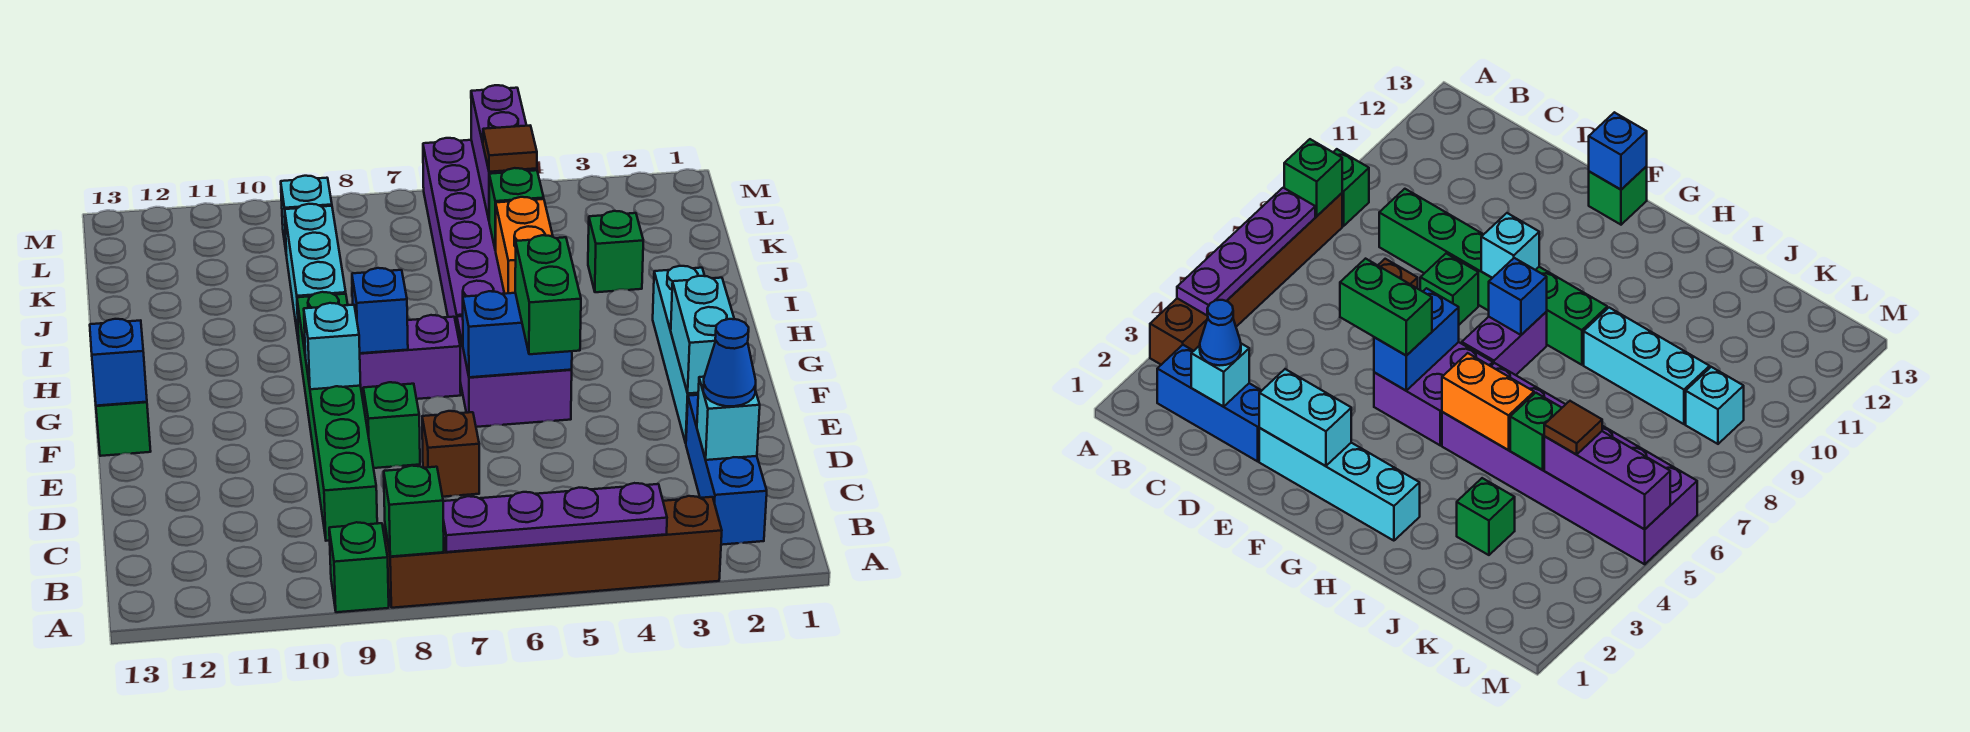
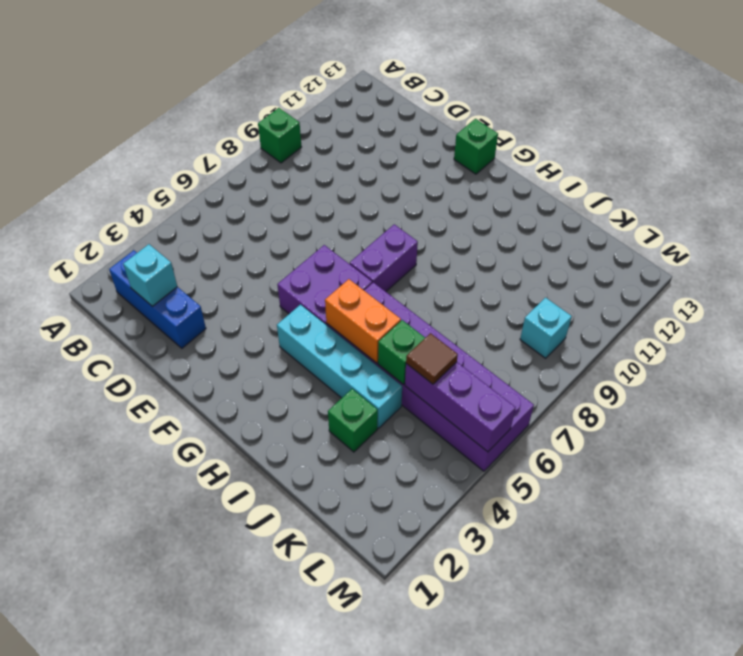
cyan brick G4:J4 level 1 -> cyan brick E2:H2 level 1
none -> brown brick A3:A8 level 1
none -> green brick C9:H9 level 1
none -> brown brick D7 level 1

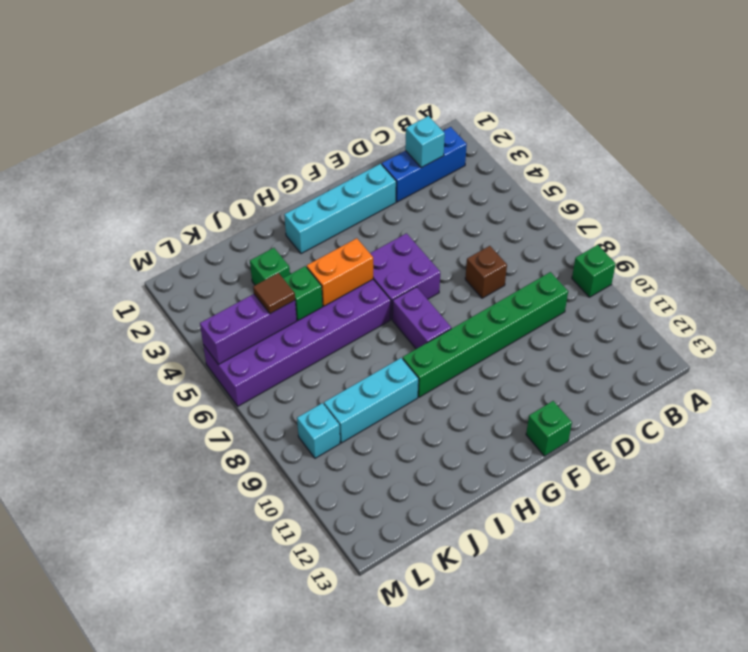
none -> brown brick A3:A8 level 1
none -> green brick E8 level 1
none -> purple plate A4:A7 level 2

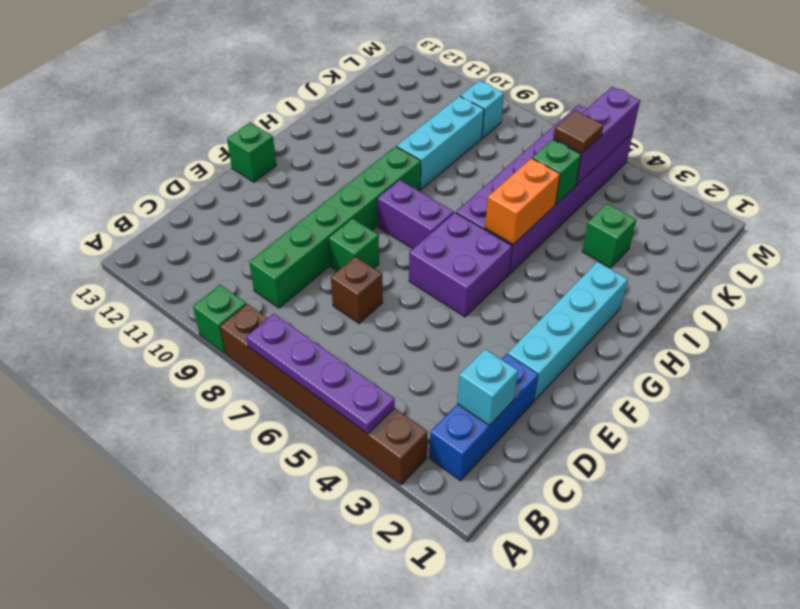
none -> green brick A8 level 2
none -> cyan brick E2:F2 level 2
none -> blue brick F5:F6 level 2

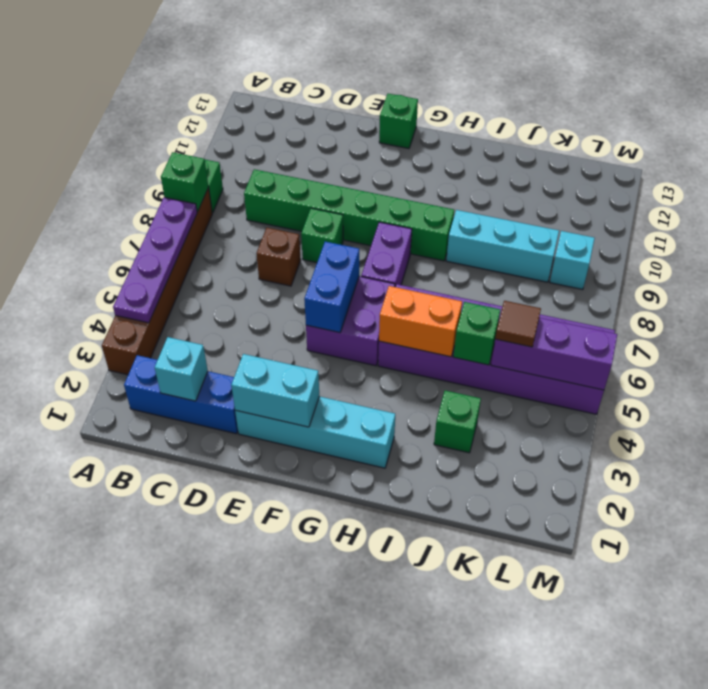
none -> cyan brick F9 level 2
none -> blue brick F13 level 2
none -> blue brick G8 level 2

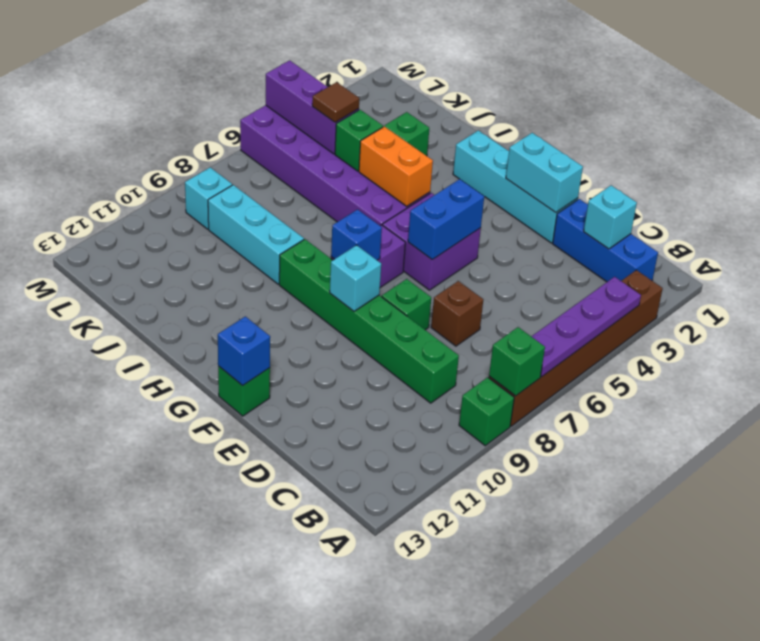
none -> blue cone C2 level 3
none -> green brick E5:F5 level 3

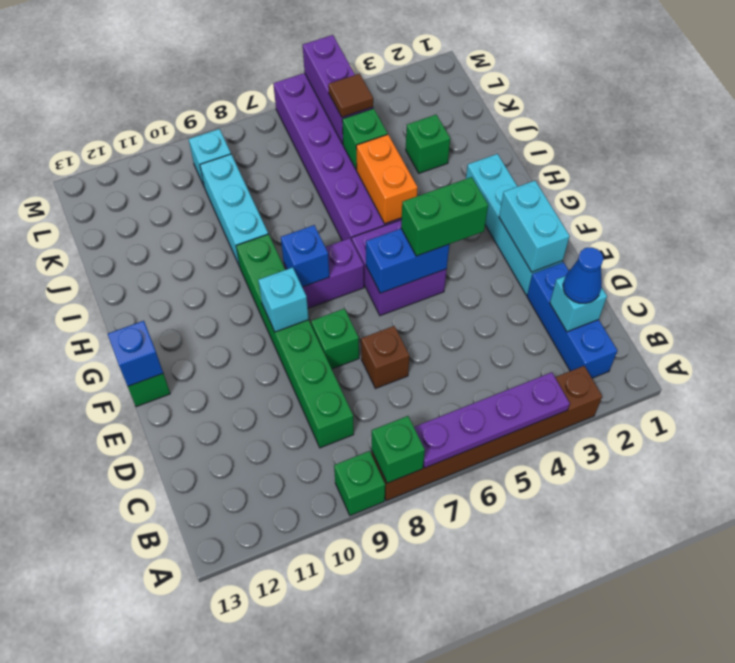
green brick F4:F5 level 3 -> green brick E5:F5 level 3

